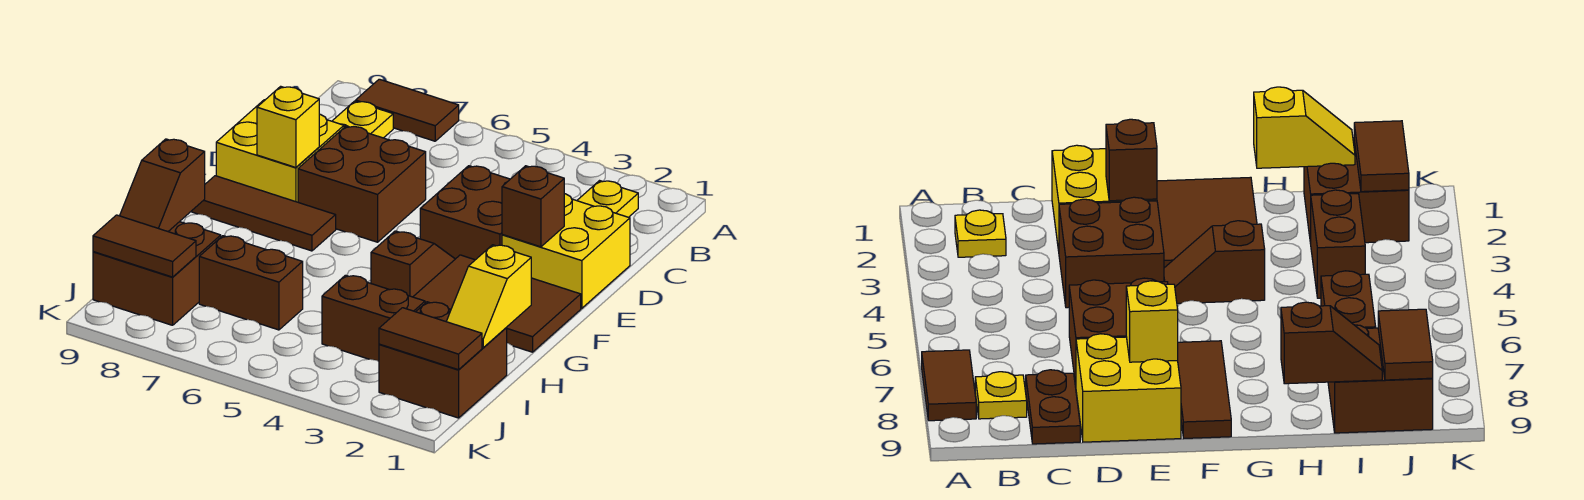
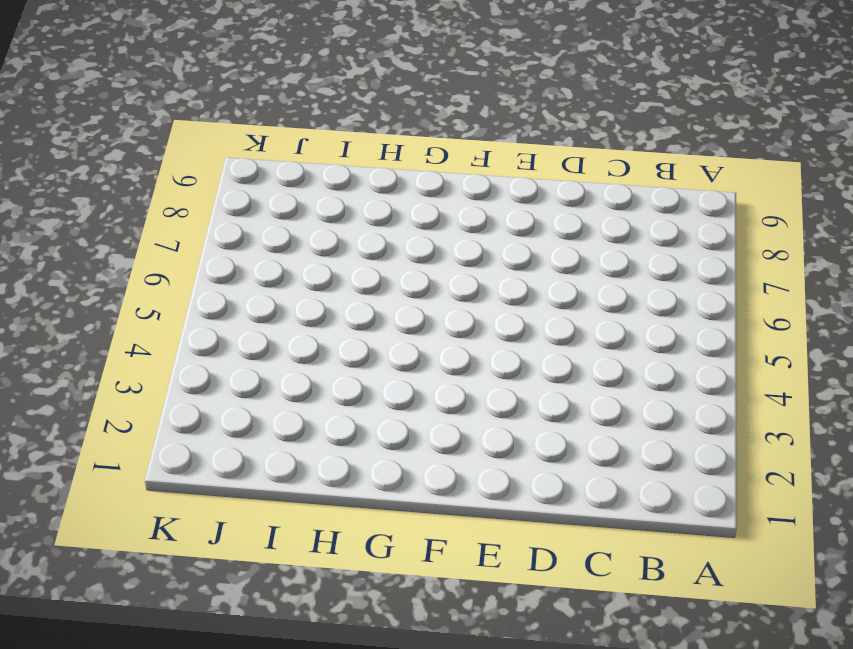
none -> brown tile A7:A8 level 1
none -> yellow plate B2 level 1
none -> yellow plate B8 level 1

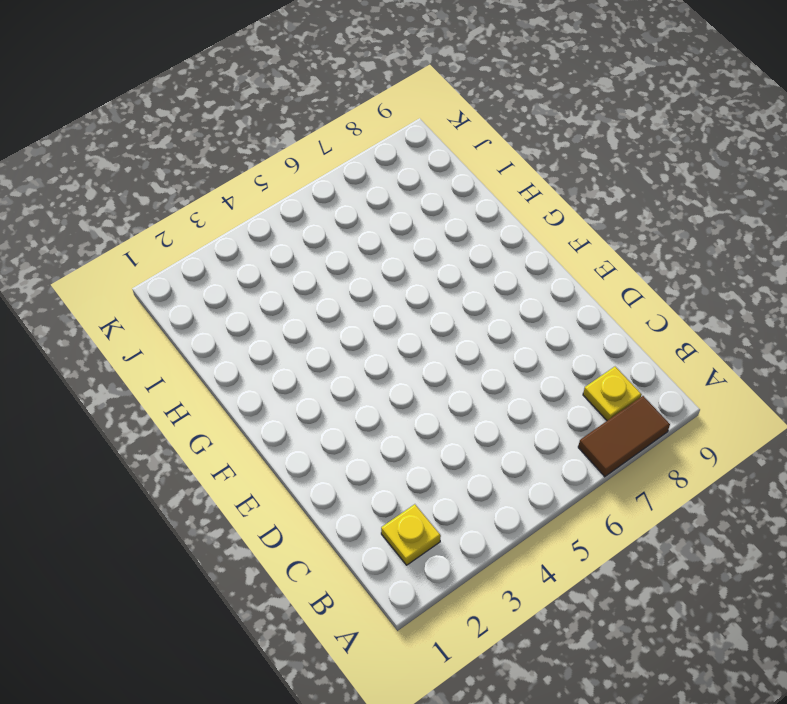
none -> brown plate C8:C9 level 1
none -> yellow brick D1:E2 level 1
none -> brown brick D3:E4 level 1

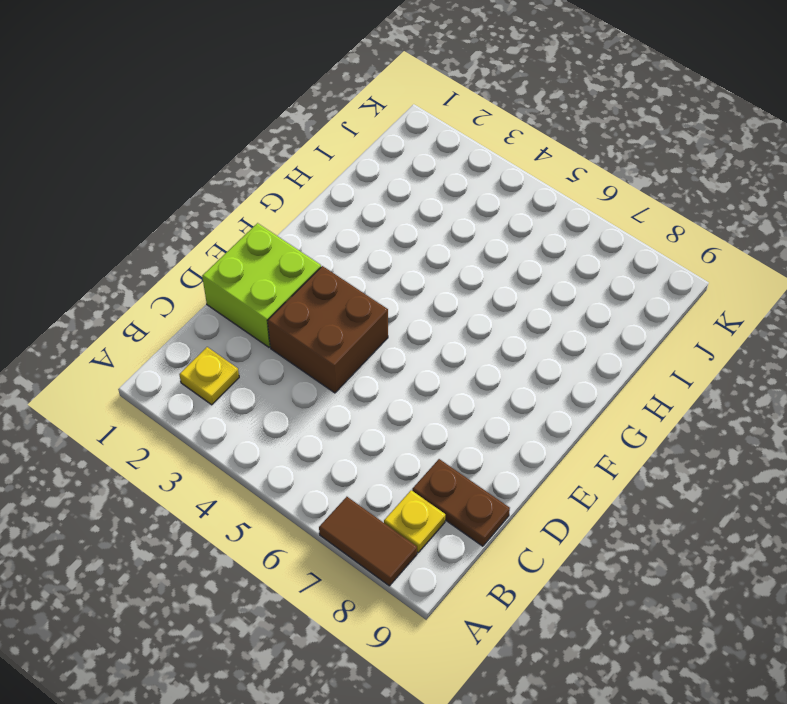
lime brick D1:E2 level 1 -> yellow brick D1:E2 level 1
none -> brown brick D6:E7 level 1
none -> yellow brick D8:E9 level 1
none -> brown tile F1:G3 level 1

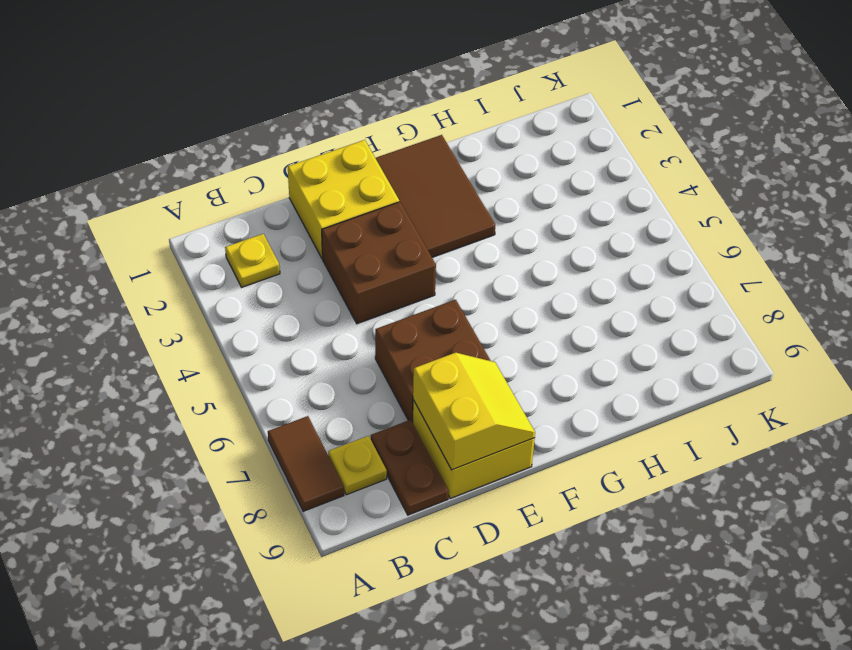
yellow slope D8:E9 level 2 top D -> yellow brick E8 level 2
none -> brown slope F4:G4 level 1 top G
none -> brown tile F7:F9 level 1
none -> brown brick I1:J2 level 1

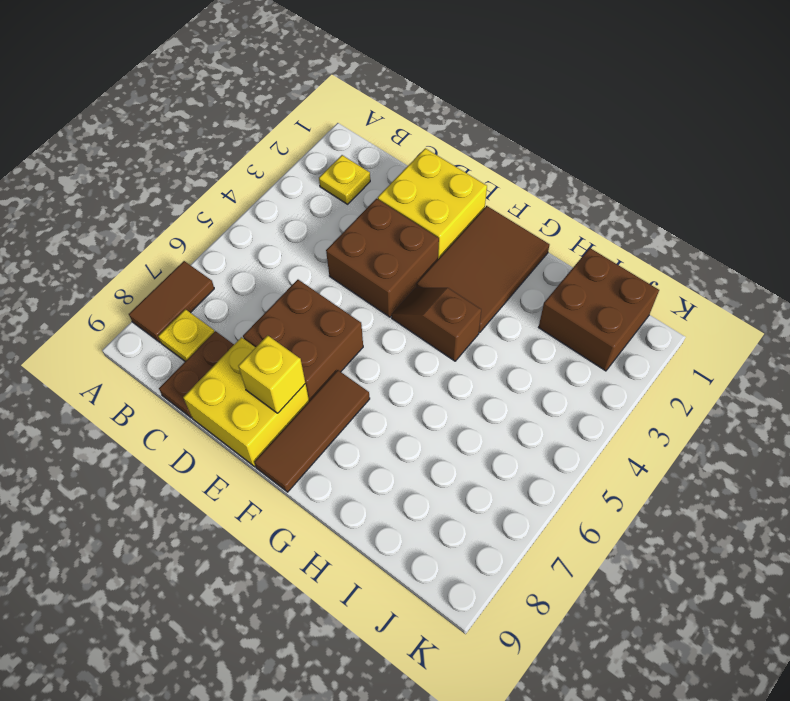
none -> brown brick I3:I4 level 1
none -> brown brick I6:I7 level 1
none -> brown brick I8:J9 level 1

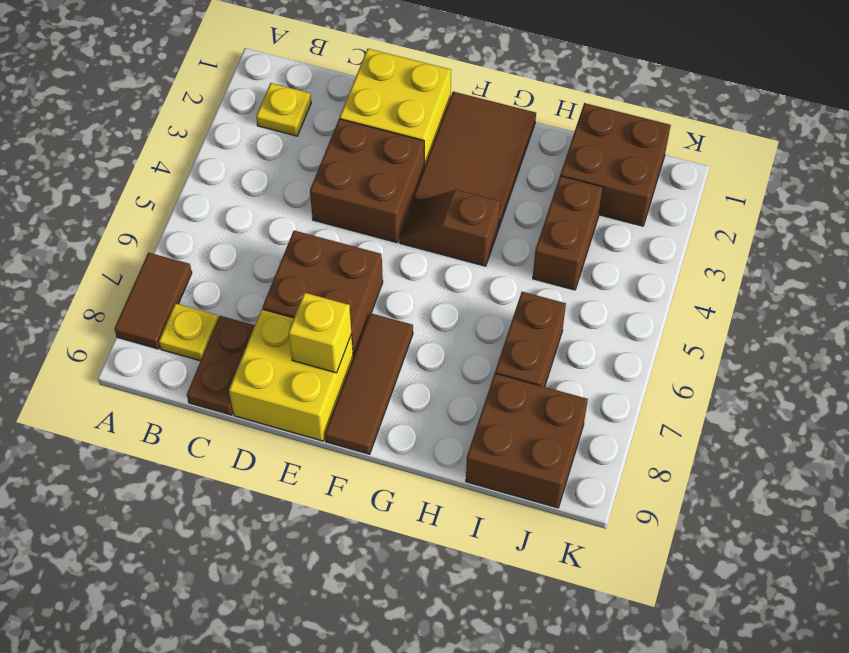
none -> brown brick E2 level 2
none -> yellow slope H1:I1 level 2 top H
none -> brown slope H9:I9 level 2 top H

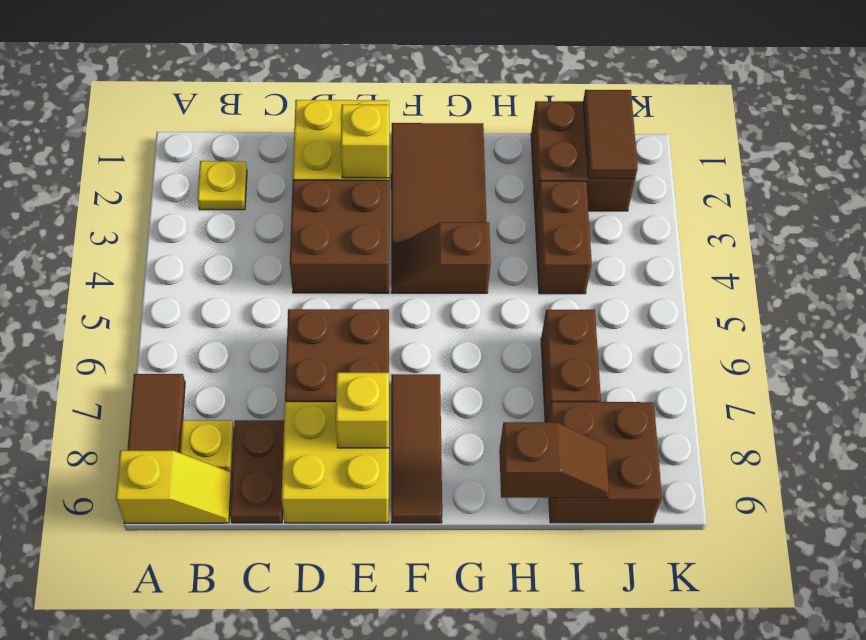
yellow slope A9:B9 level 1 top A -> yellow slope H1:I1 level 2 top H
yellow brick E2 level 2 -> brown brick E2 level 2
none -> brown tile J8:J9 level 2

